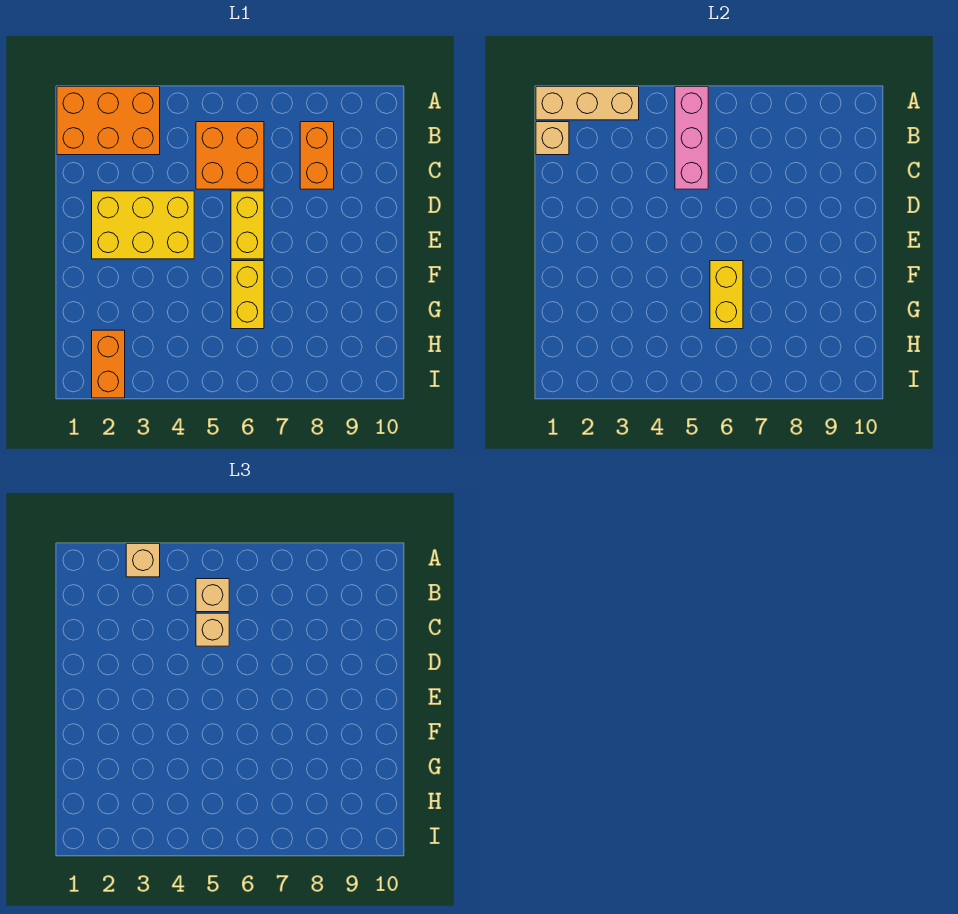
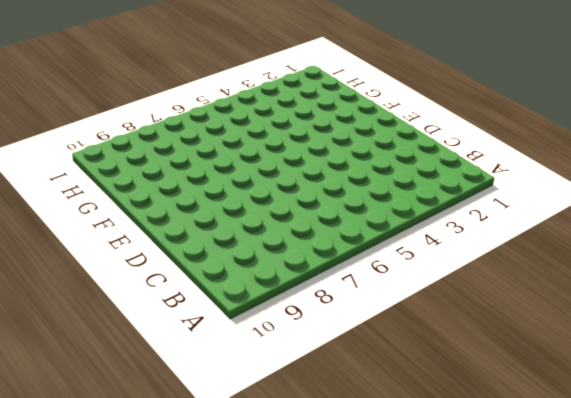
none -> orange brick A1:B3 level 1
none -> orange brick B5:C6 level 1
none -> orange brick B8:C8 level 1

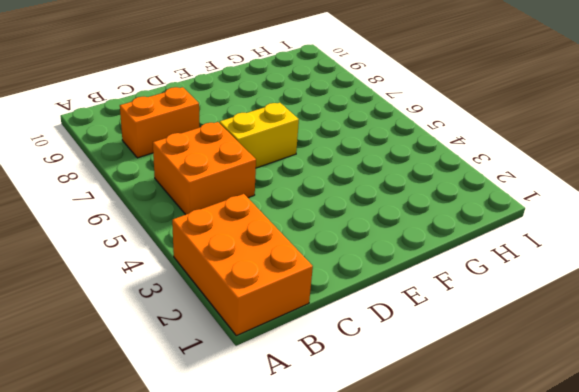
none -> yellow brick D2:E4 level 1
none -> yellow brick F6:G6 level 1
none -> orange brick H2:I2 level 1

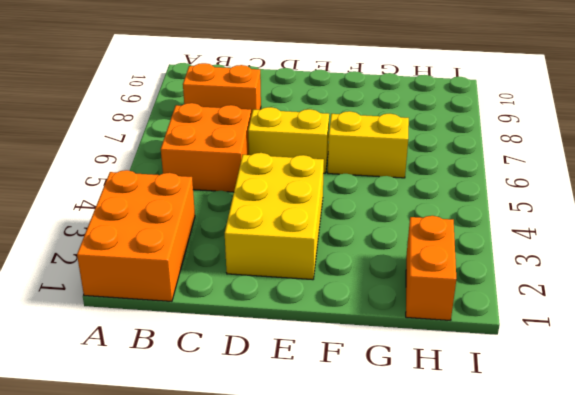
orange brick H1:H2 level 1 -> orange brick H2:I2 level 1
none -> tan brick A1:A3 level 2
none -> pink brick A5:C5 level 2
none -> tan brick B1 level 2

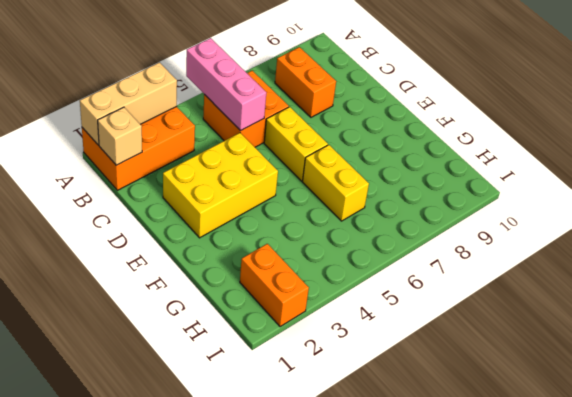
none -> yellow brick F6:G6 level 2
none -> tan brick A3 level 3
none -> tan brick B5 level 3

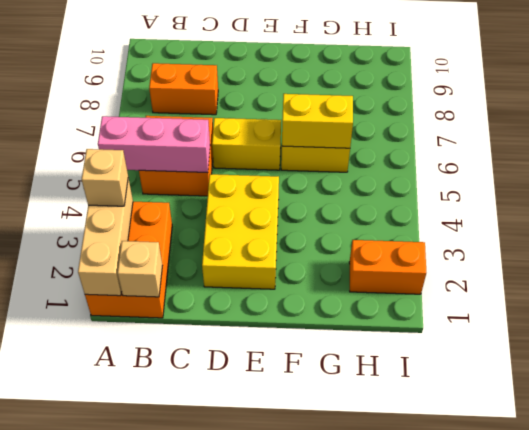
none -> tan brick B5 level 3
none -> tan brick C5 level 3

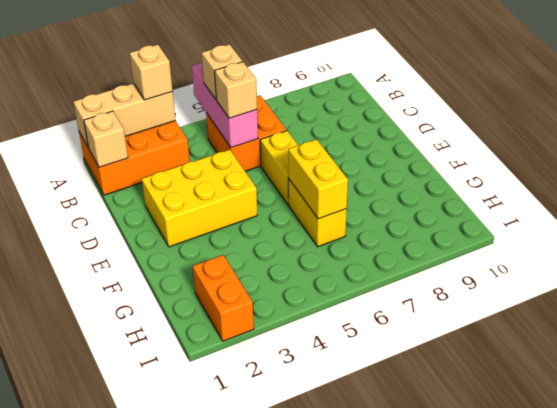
none -> orange brick B8:C8 level 1

